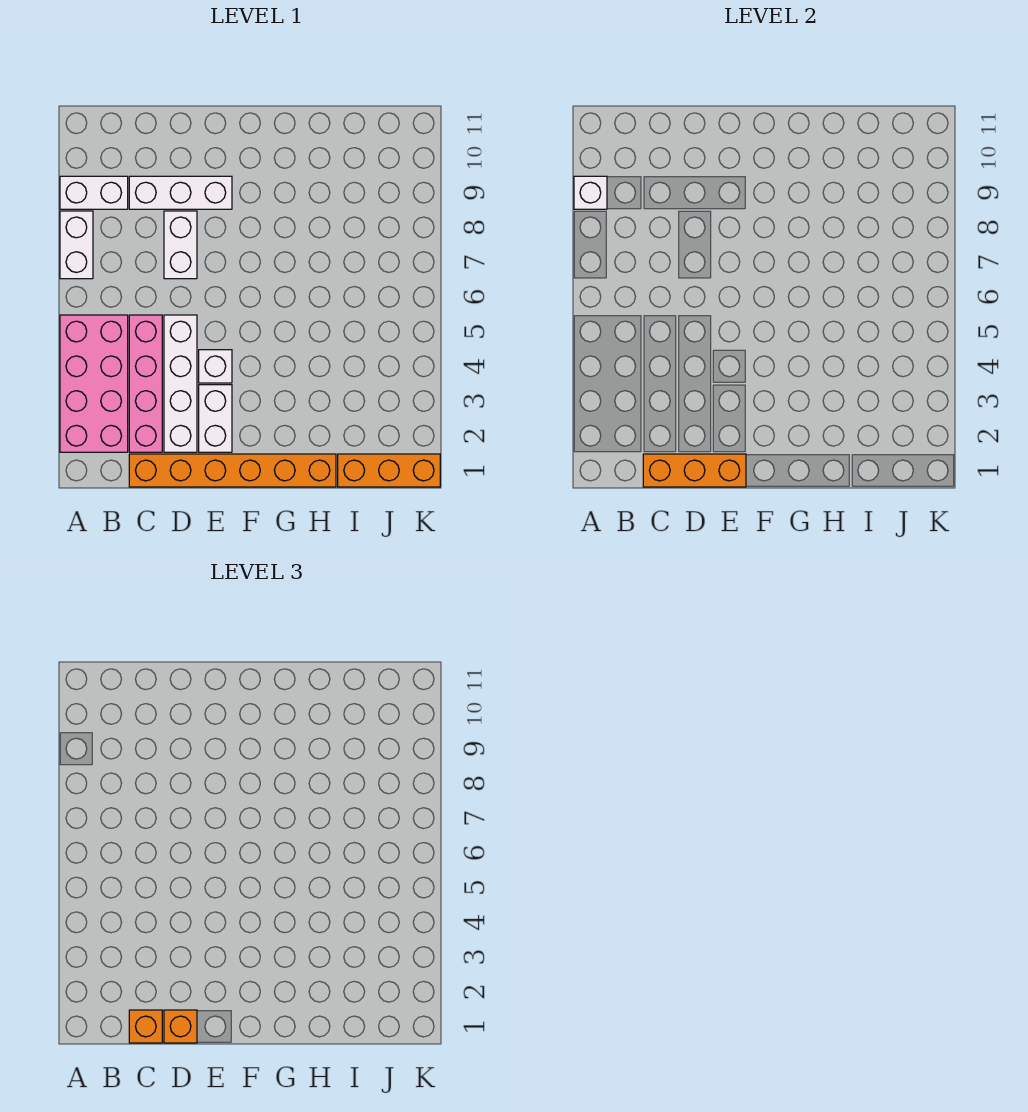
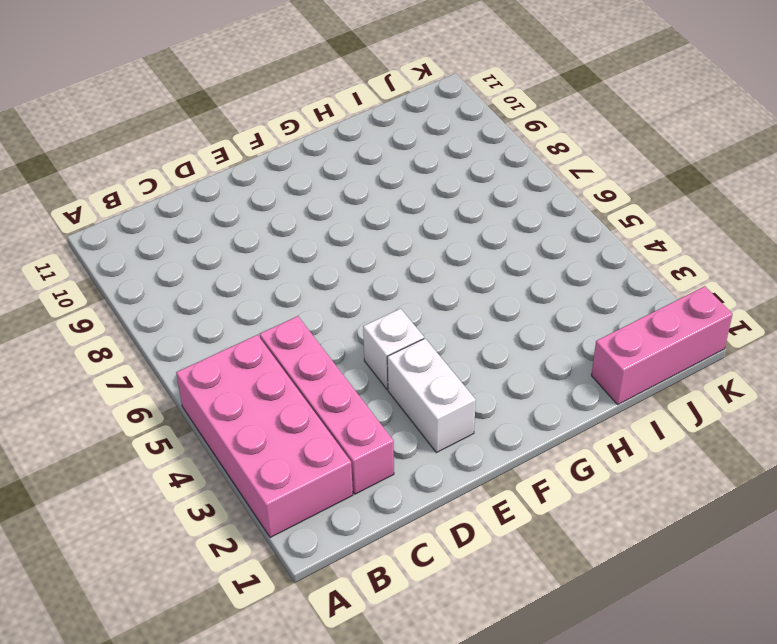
pink brick I1:K1 level 1 -> orange brick I1:K1 level 1
none -> white brick A7:A8 level 1
none -> white brick A9:B9 level 1
none -> orange brick C1:H1 level 1

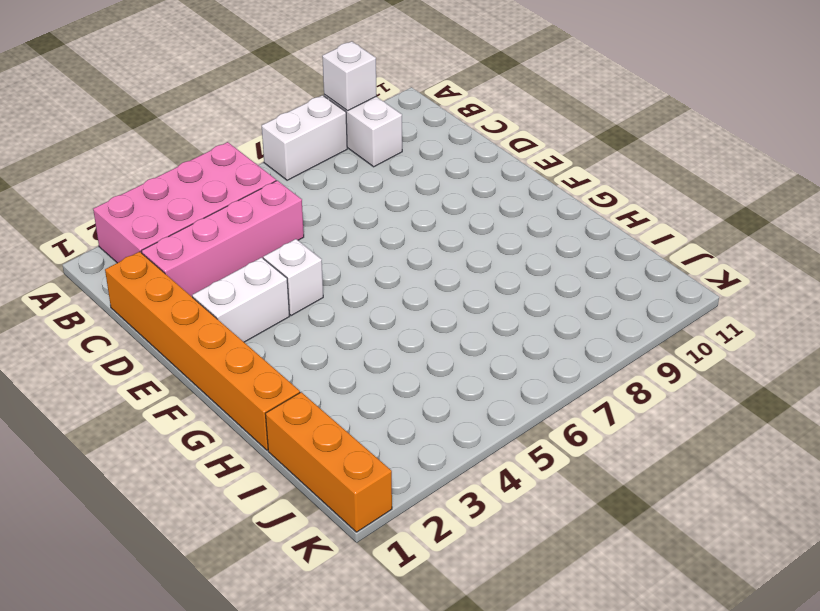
none -> white brick C9:E9 level 1
none -> white brick D2:D5 level 1
none -> white brick D7:D8 level 1

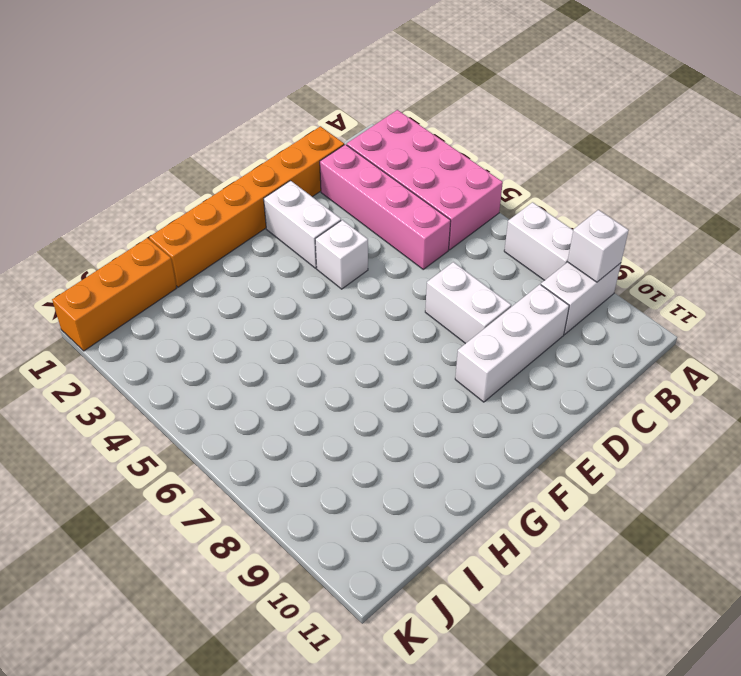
none -> white brick D2:D5 level 1
none -> orange brick C1:E1 level 2
none -> orange brick C1 level 3

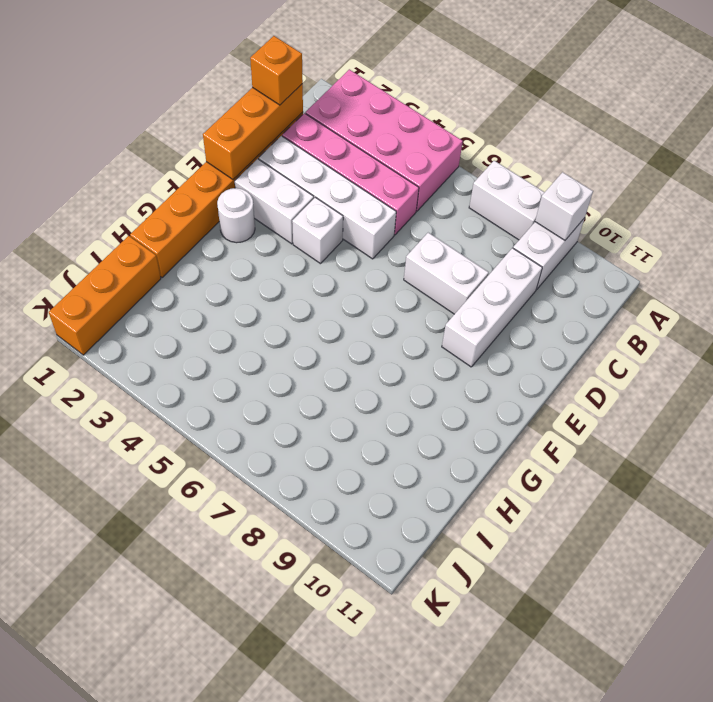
white round brick F2 level 1 -> none
none -> orange brick D1 level 3

